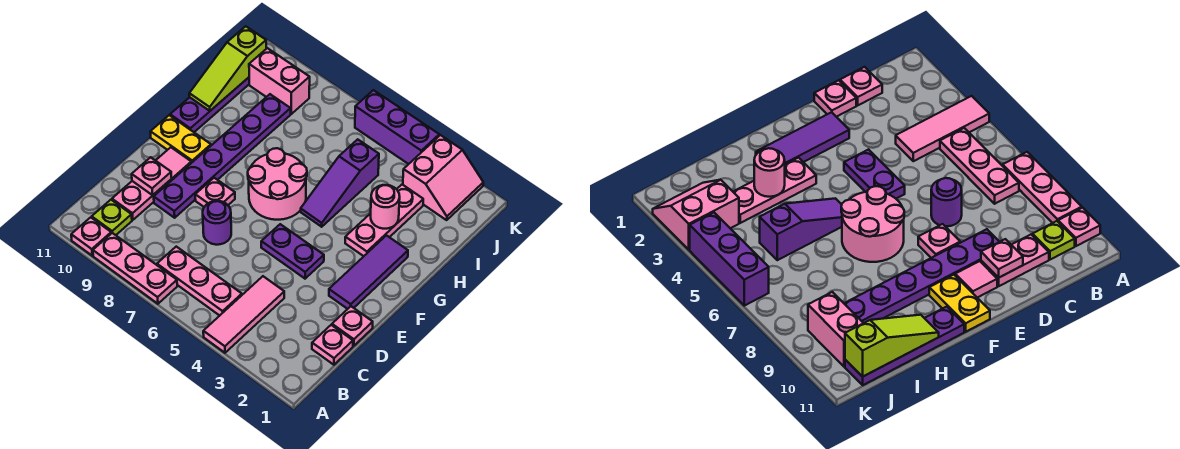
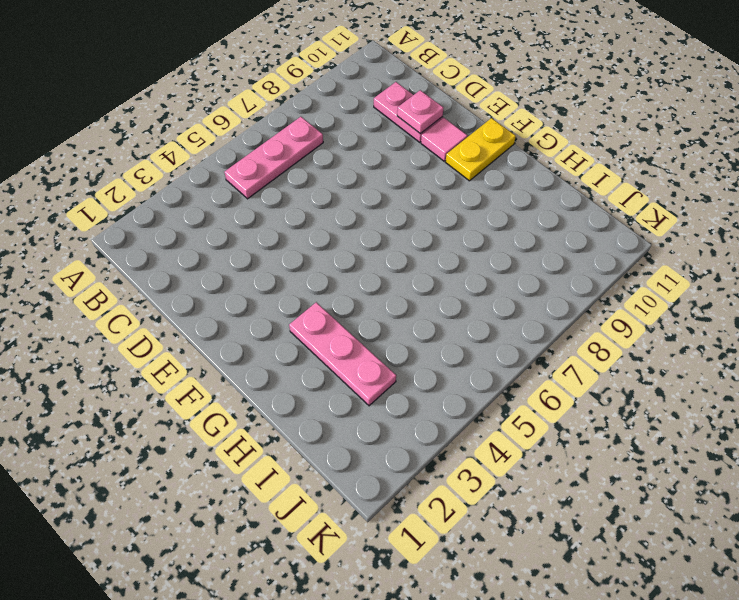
none -> pink tile A4:C4 level 1
none -> pink plate A7:A9 level 1
none -> pink plate A10 level 1

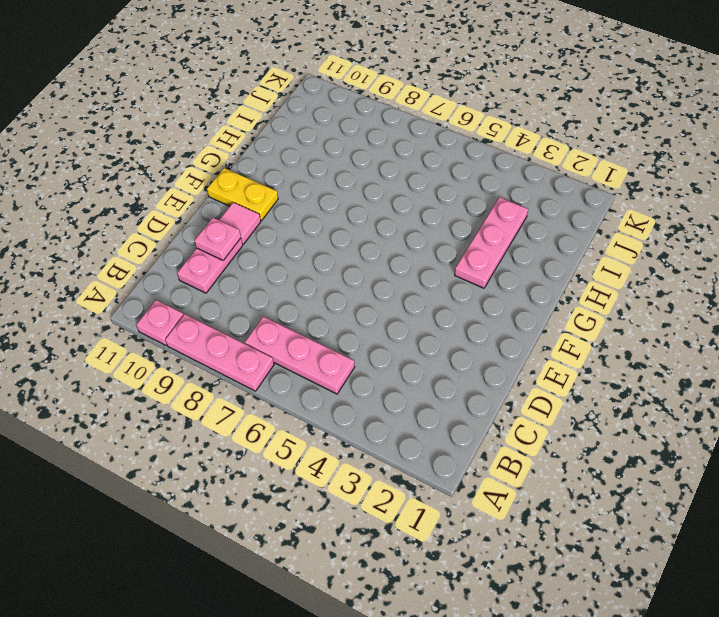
none -> pink tile A4:C4 level 1
none -> lime plate B10 level 1
none -> pink plate C1 level 1

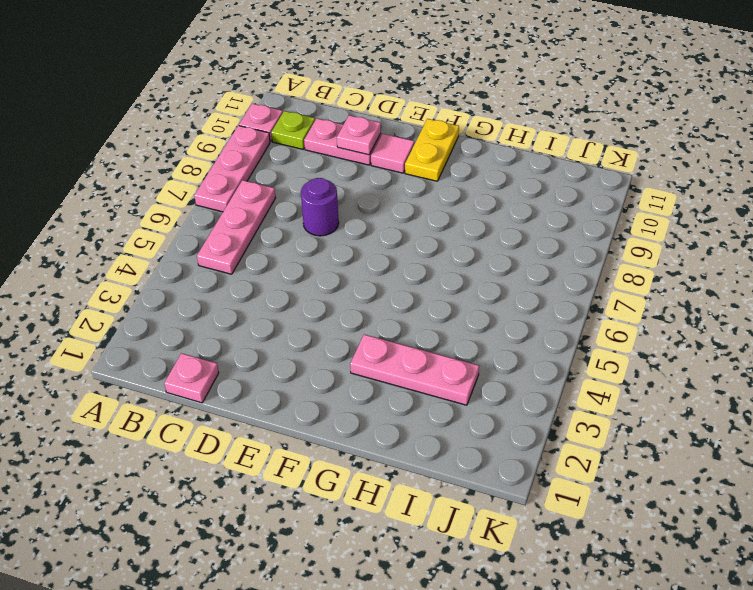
none -> pink tile A4:C4 level 1
none -> pink plate D1 level 1
none -> purple plate D9:I9 level 1

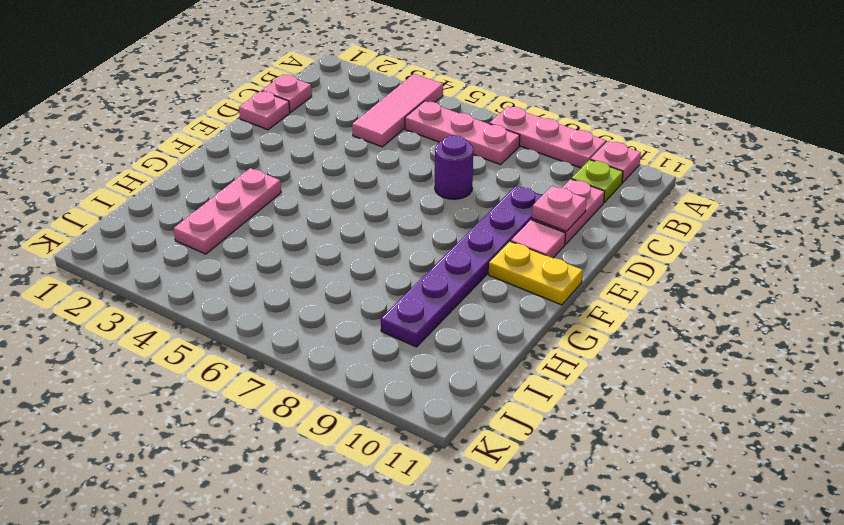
none -> purple tile E2:G2 level 1
none -> purple plate E4:E5 level 1
none -> pink plate E8 level 1

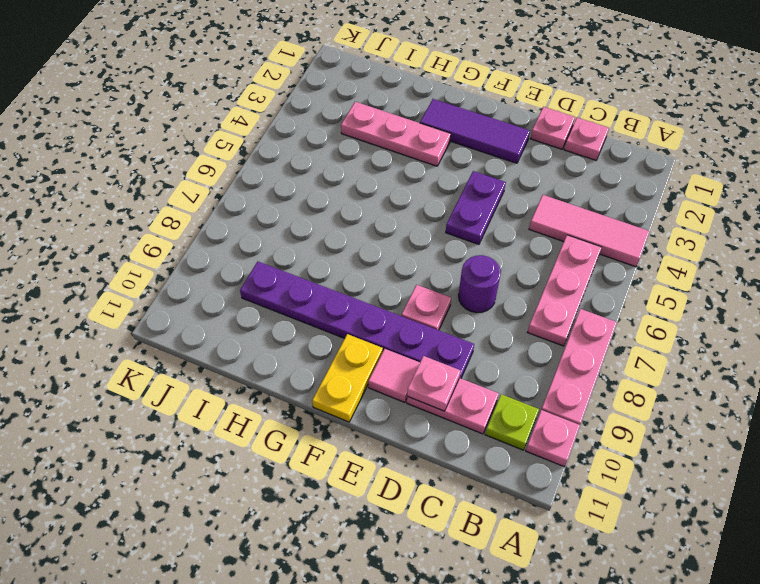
none -> pink round brick F6:G7 level 1
none -> purple slope G5:I5 level 1 top I
none -> purple plate G11:J11 level 1

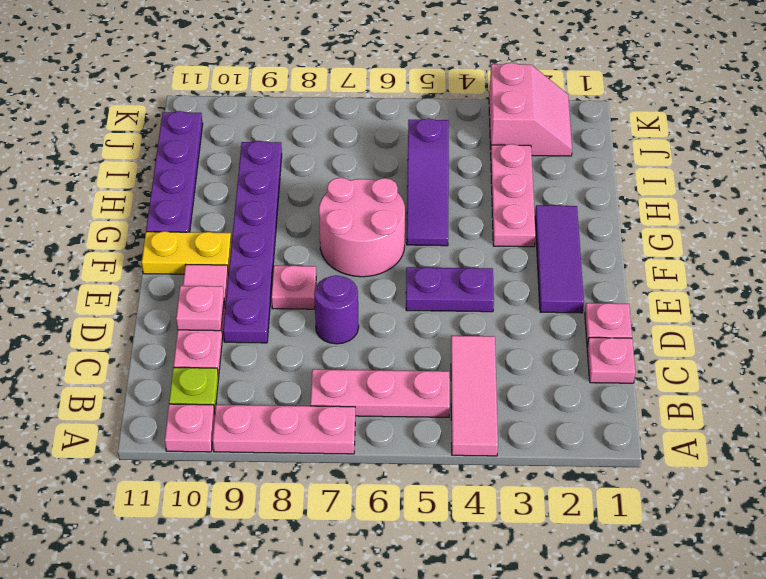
none -> pink brick J9:J10 level 1
none -> purple brick K4:K6 level 1
none -> pink round brick H3 level 2

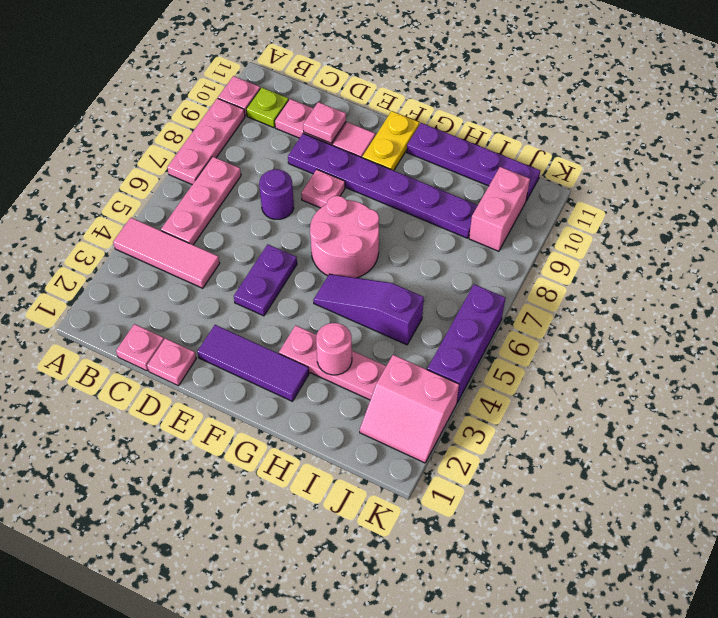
none -> lime slope H11:J11 level 2 top J

